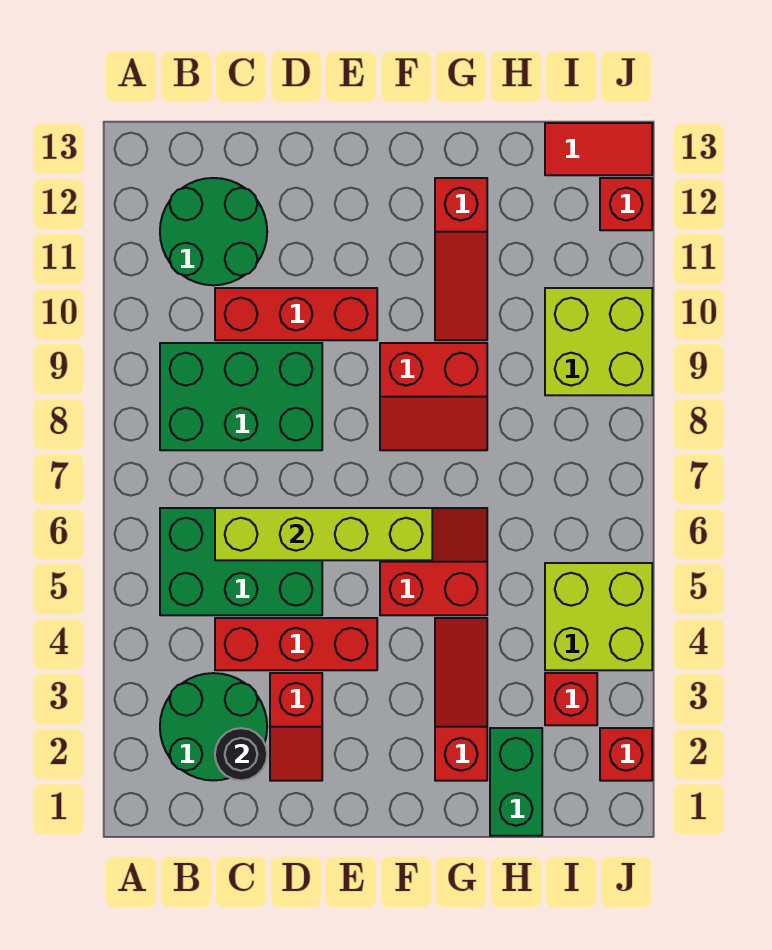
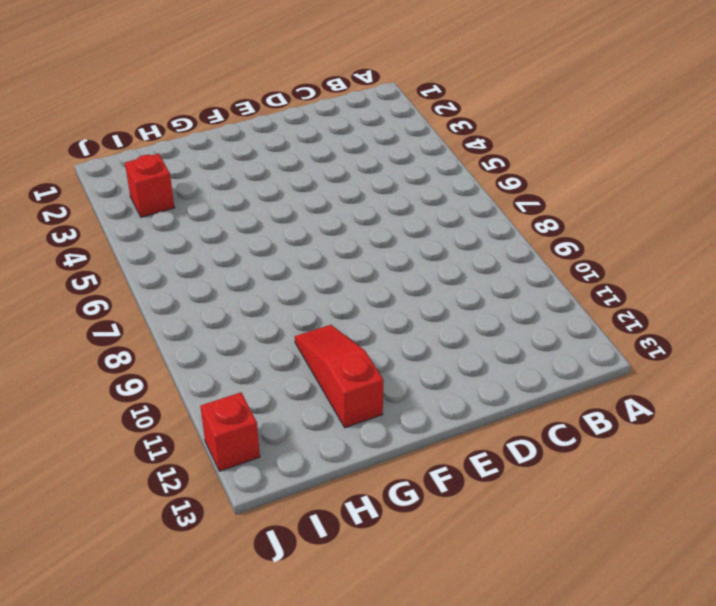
none -> green round brick B2:C3 level 1
none -> green brick B5:D6 level 1
none -> green brick B8:D9 level 1

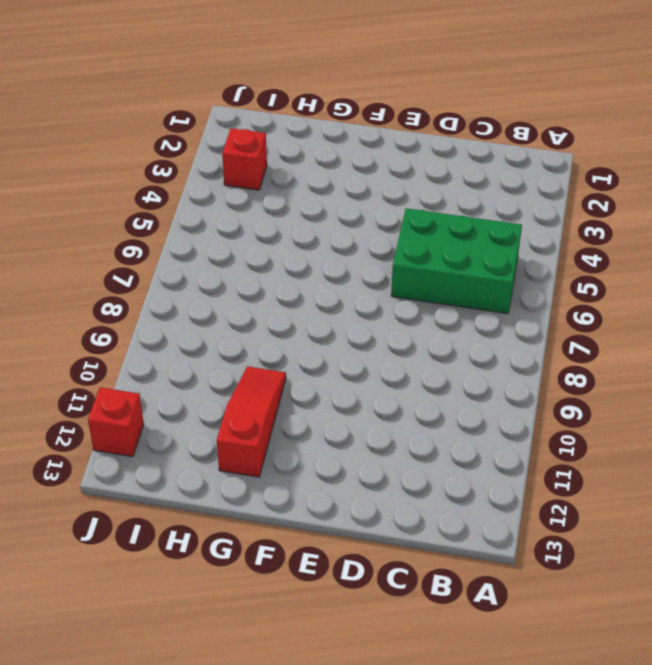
none -> green round brick B2:C3 level 1
none -> green brick B8:D9 level 1
none -> green round brick B11:C12 level 1

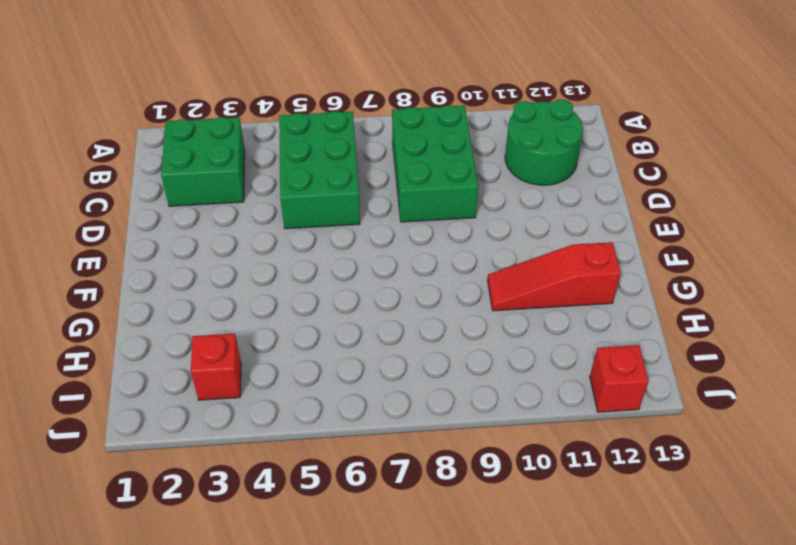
green brick B2:C3 level 1 -> green round brick B2:C3 level 1
none -> red brick C4:E4 level 1
none -> red brick C10:E10 level 1
none -> red slope D2:D3 level 1 top 3

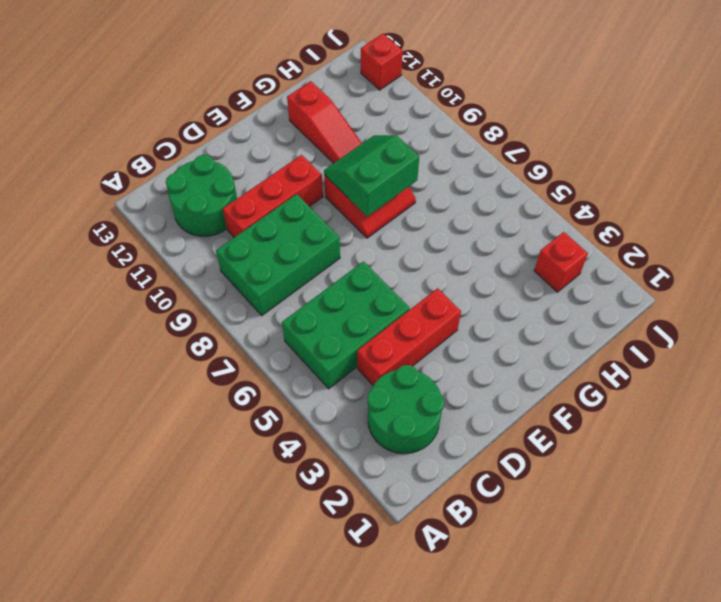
green slope F8:G9 level 2 top 8 -> none
none -> red slope D2:D3 level 1 top 3
none -> red slope F5:G6 level 1 top 5
none -> red slope G2:G4 level 1 top 2

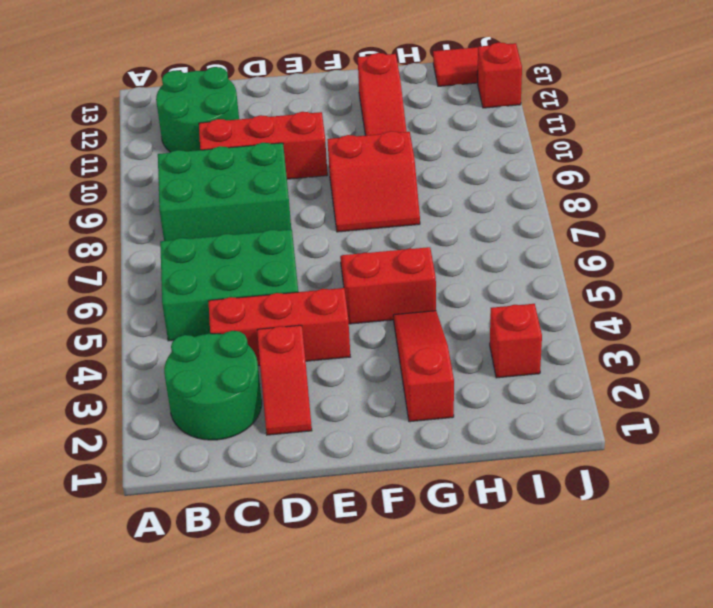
none -> green brick H1:H2 level 1
none -> lime brick I4:J5 level 1
none -> lime brick I9:J10 level 1

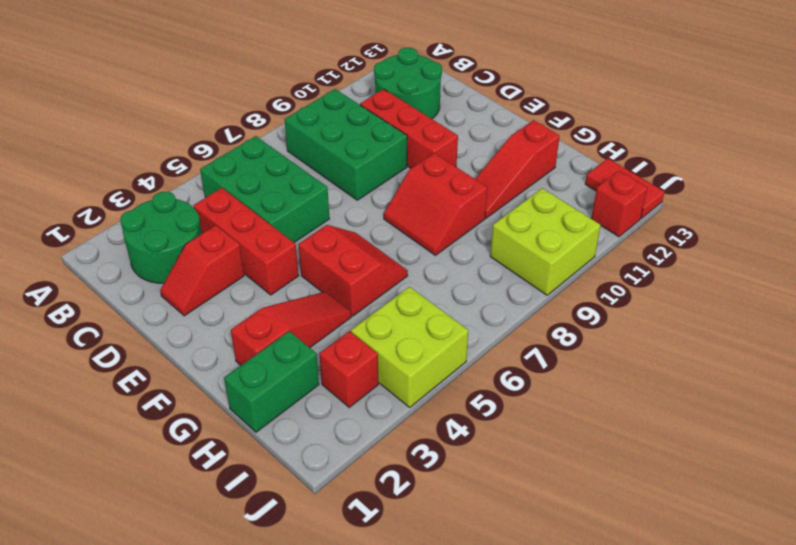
none -> red brick J2 level 1
none -> black round brick C2 level 2
none -> lime brick C6:F6 level 2

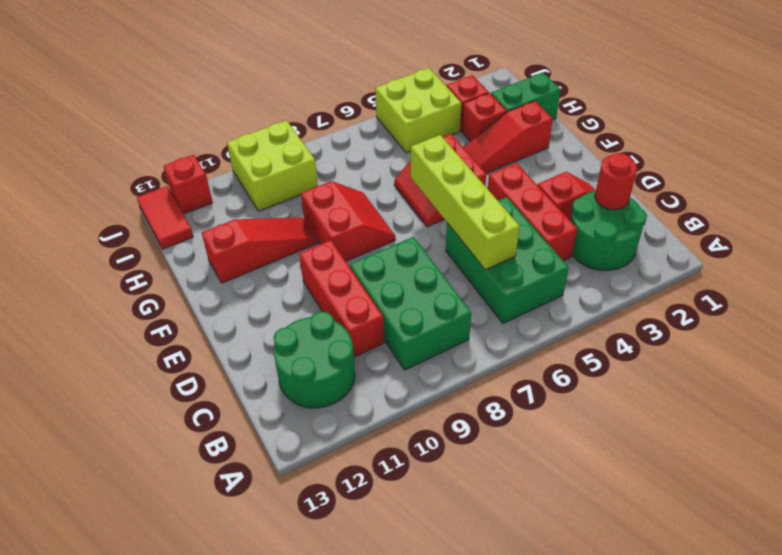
red round brick C2 level 2 -> black round brick C2 level 2
red brick H3 level 1 -> red brick J2 level 1

